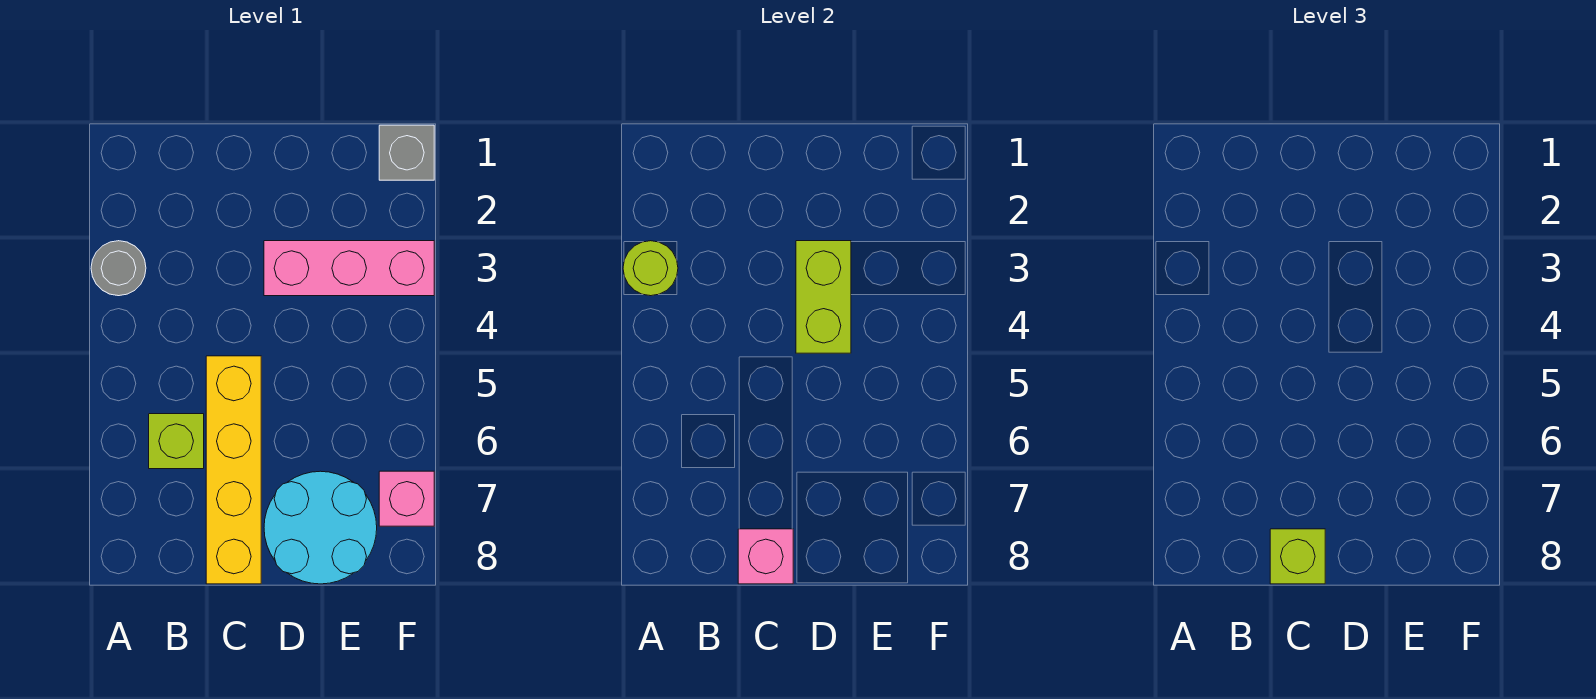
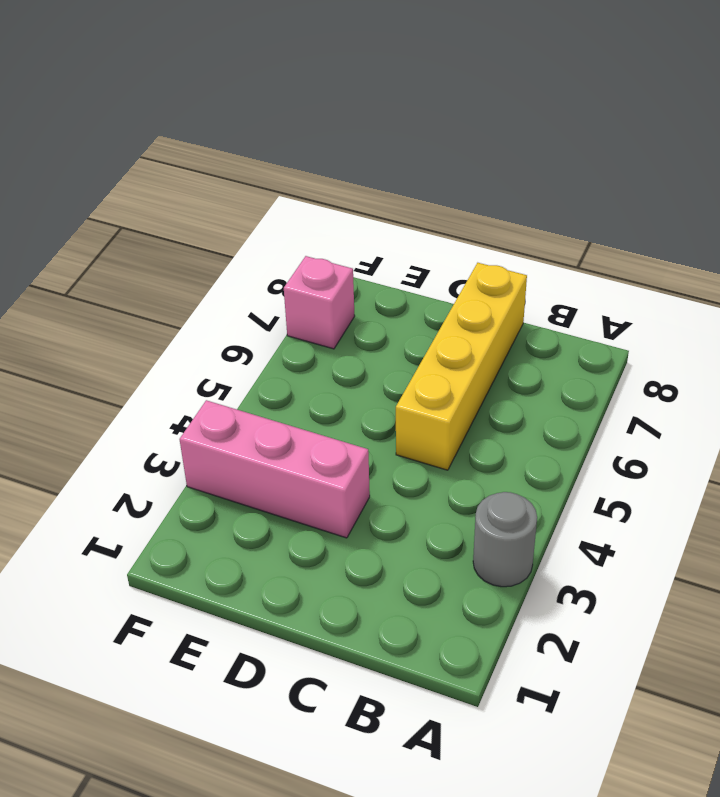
none -> lime brick B6 level 1
none -> cyan round brick D7:E8 level 1

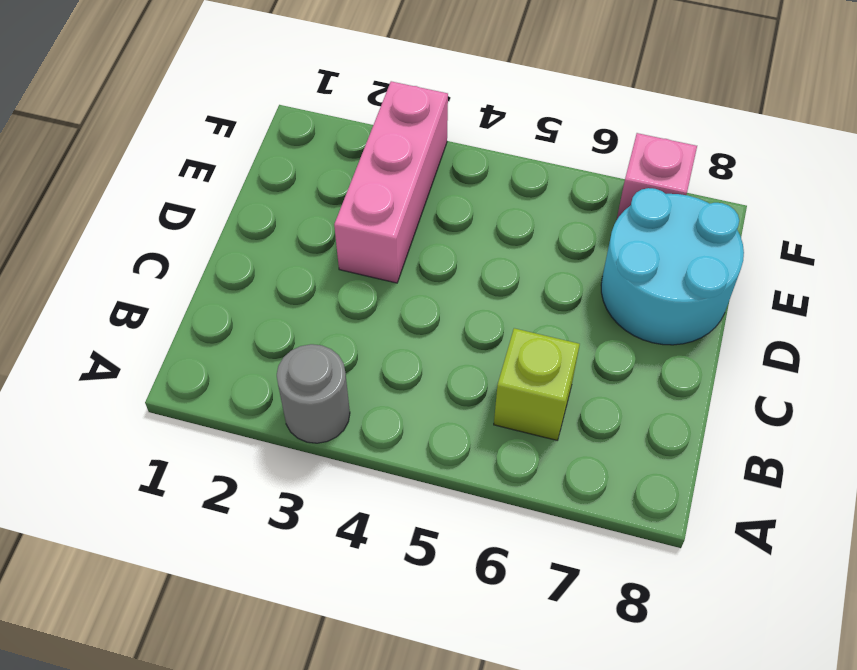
none -> yellow brick C5:C8 level 1
none -> grey brick F1 level 1

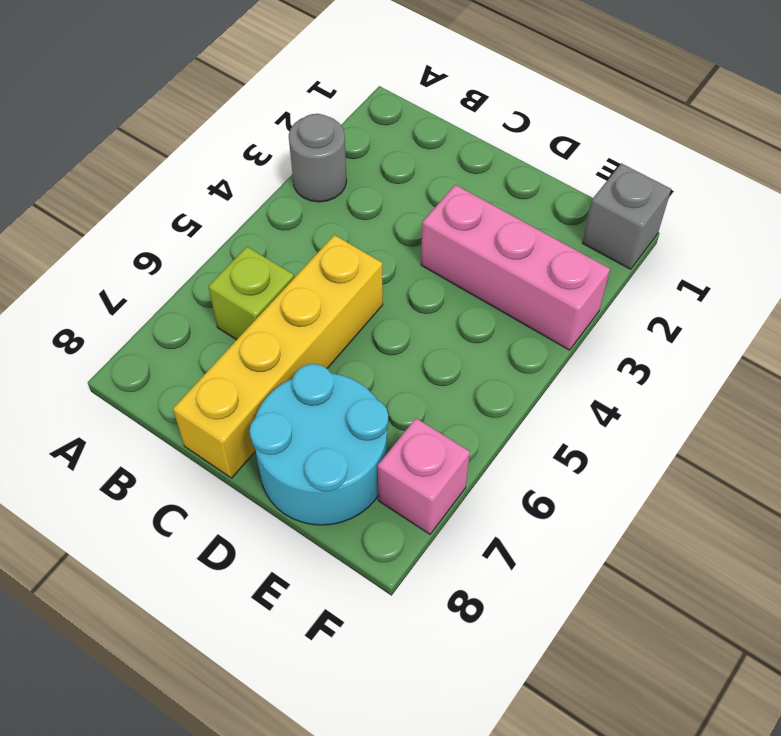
none -> lime round brick A3 level 2
none -> pink brick C8 level 2

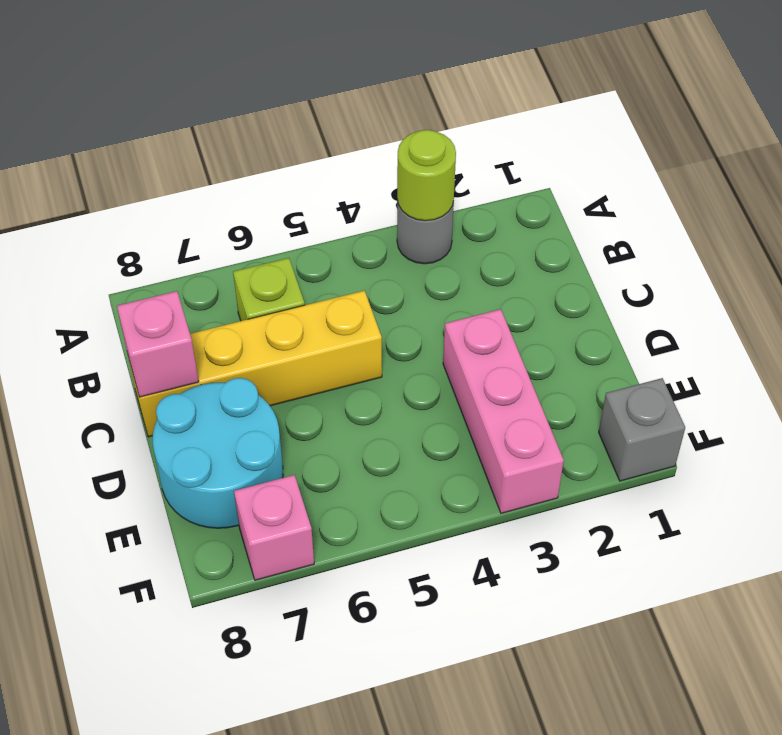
none -> lime brick D3:D4 level 2
none -> lime brick C8 level 3

